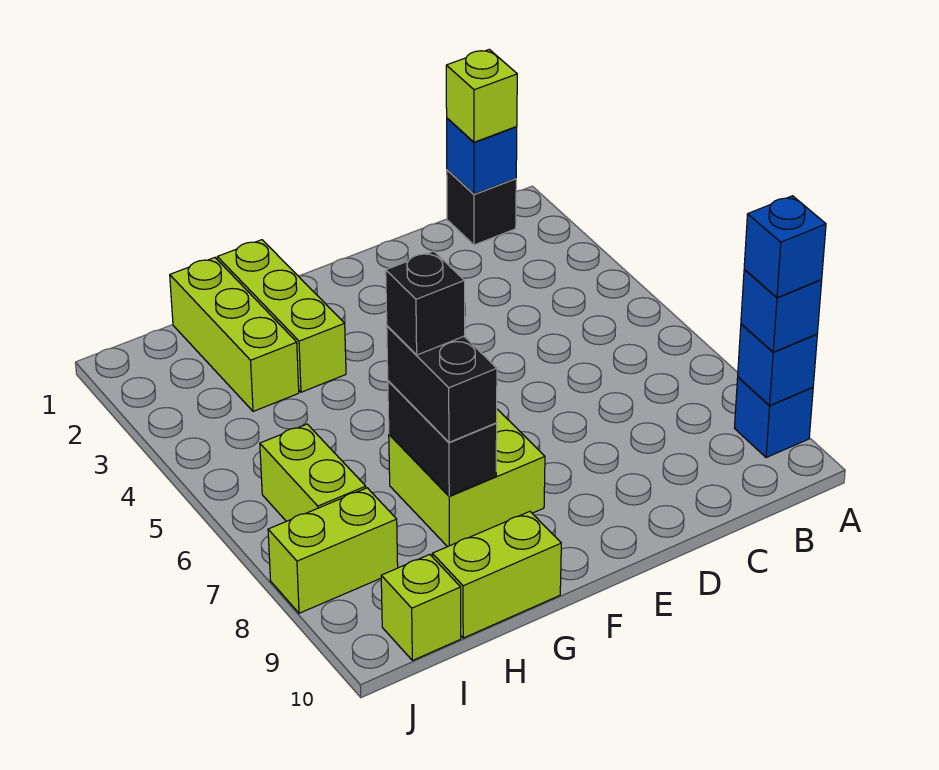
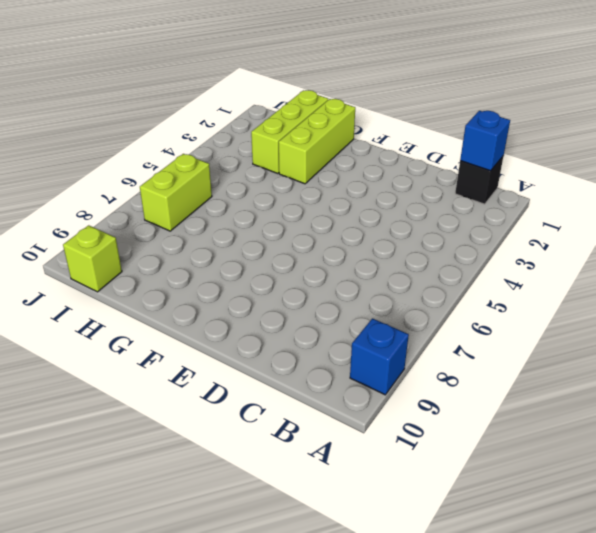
none -> lime brick F7:G8 level 1
none -> lime brick G10:H10 level 1
none -> lime brick I8:J8 level 1

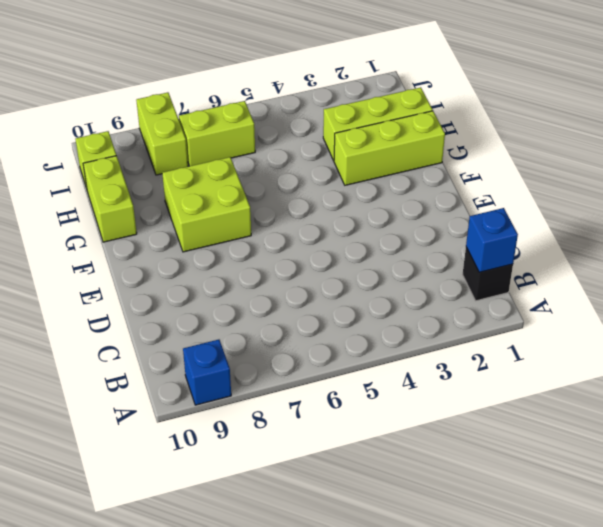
none -> blue brick A9 level 2
none -> black brick G7:G8 level 2
none -> blue brick A9 level 3

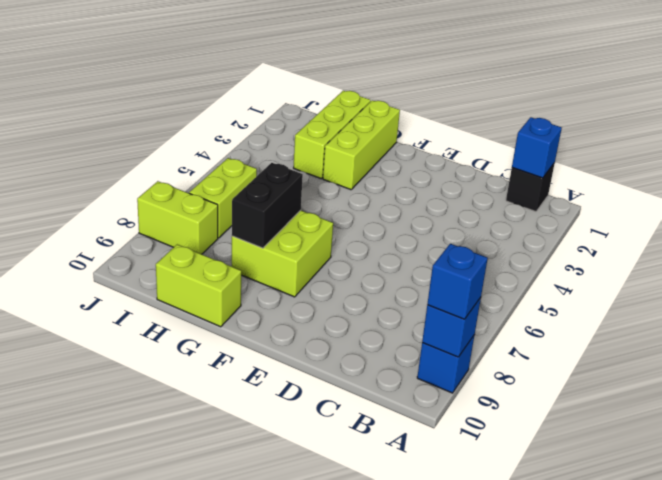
none -> lime brick I10 level 1
none -> lime brick B1 level 3
none -> black brick G7:G8 level 3

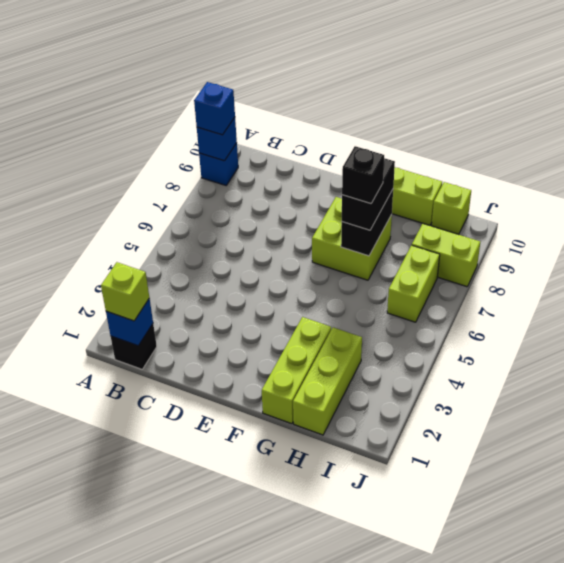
none -> blue brick A9 level 4

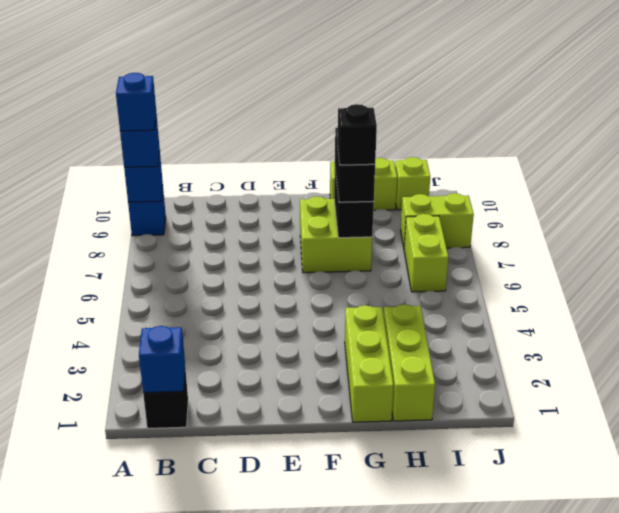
none -> lime brick B1 level 3

